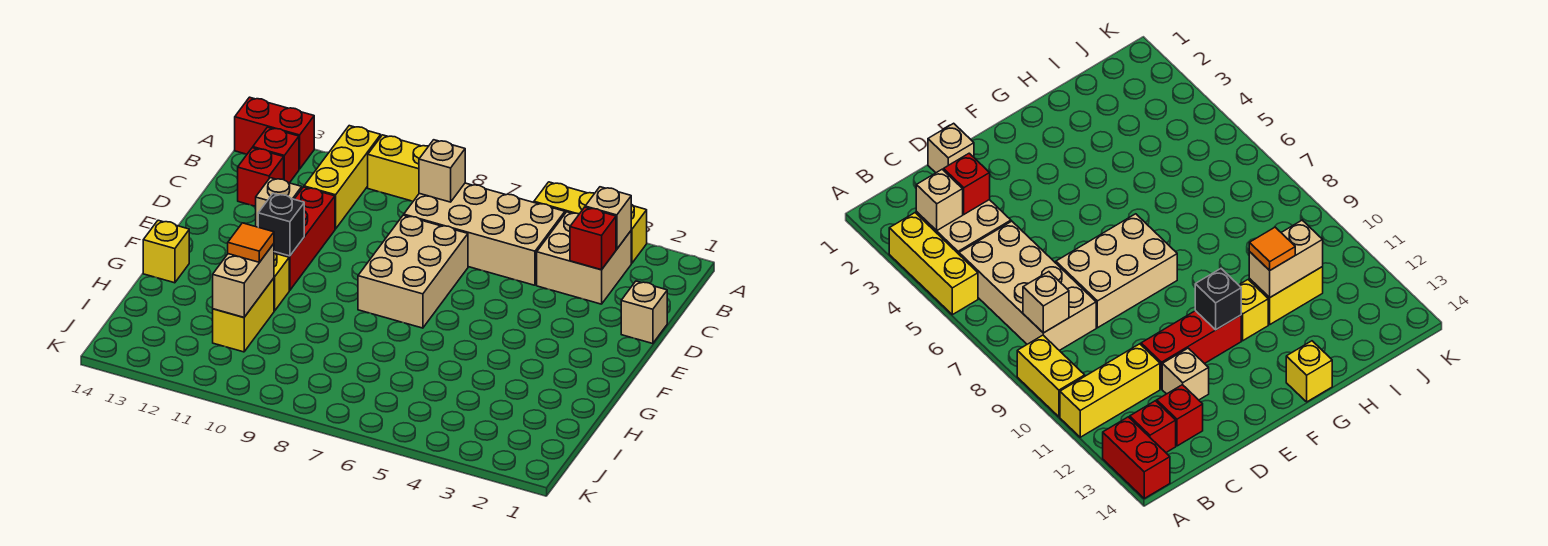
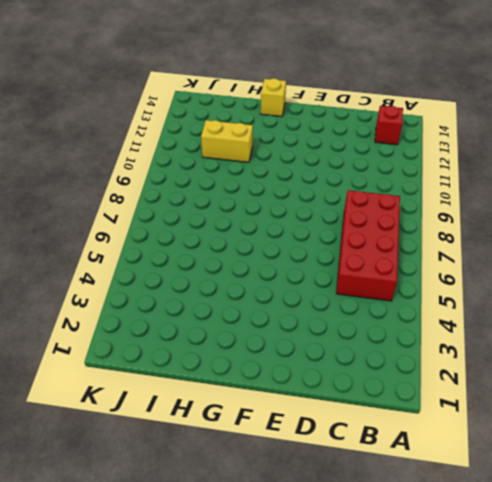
red brick B5:C8 level 1 -> tan brick B5:C8 level 1
none -> yellow brick A3:A5 level 1
none -> yellow brick A9:A10 level 1
none -> yellow brick A11:C11 level 1

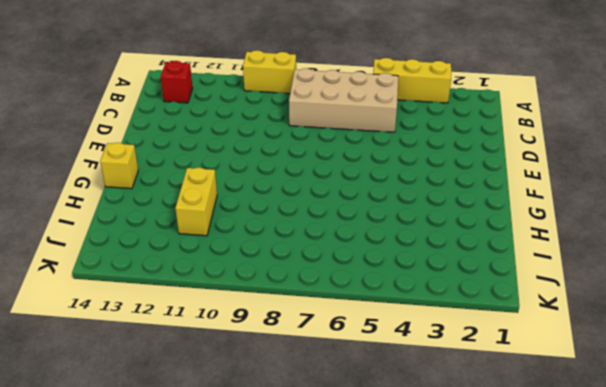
none -> yellow brick A11:C11 level 1
none -> red brick A13:A14 level 1
none -> tan brick B3:C4 level 1

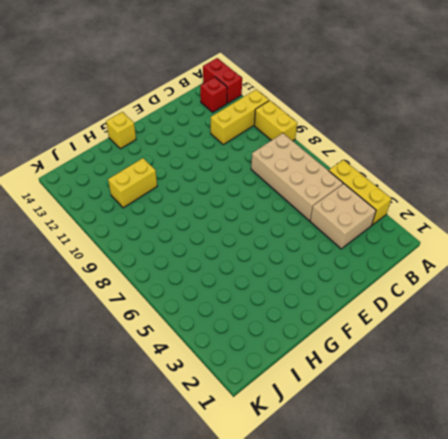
none -> red brick C13 level 1
none -> tan brick D1 level 1
none -> tan brick D7:F8 level 1

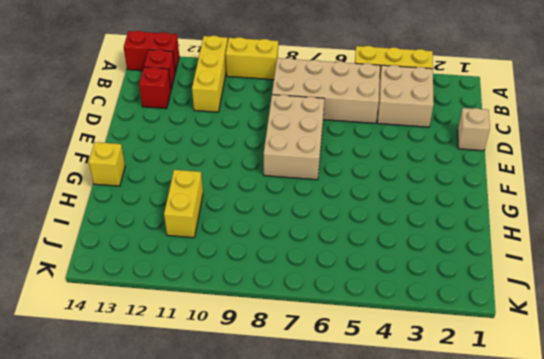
none -> red brick D11:F11 level 1
none -> tan brick D12 level 1
none -> yellow brick G11 level 1

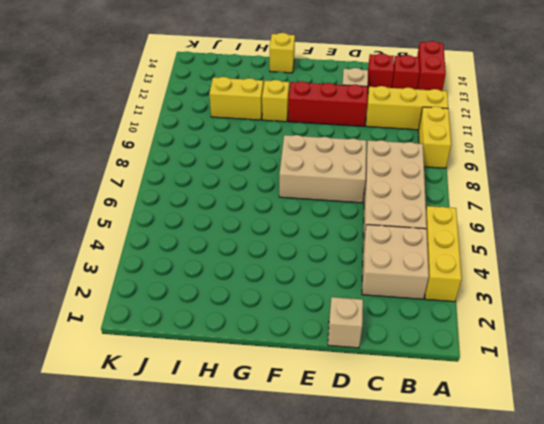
none -> tan brick B3 level 2
none -> tan brick B8 level 2
none -> red brick C3 level 2

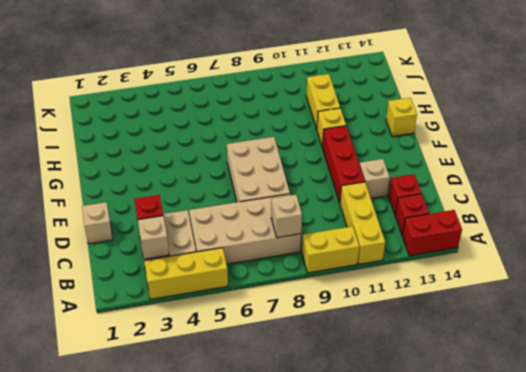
none -> black brick F11 level 2
none -> tan brick H11:I11 level 2
none -> orange tile H11 level 3

